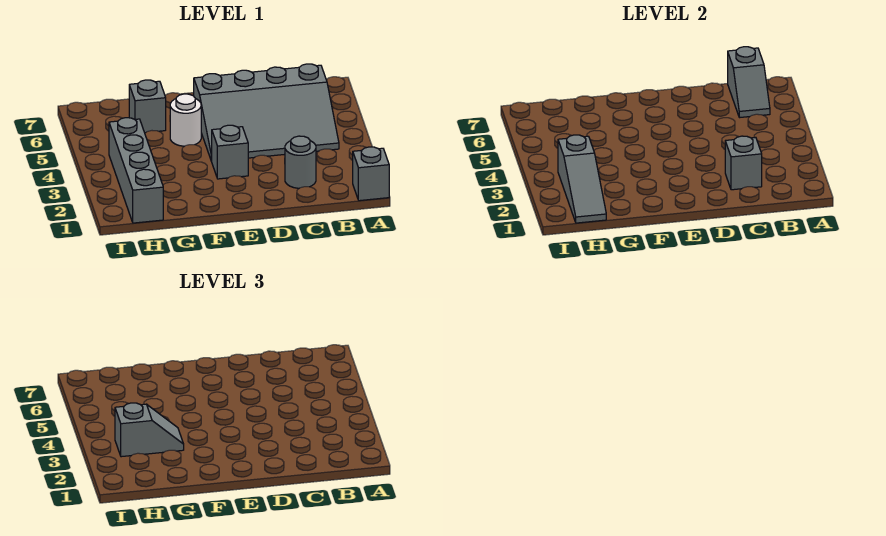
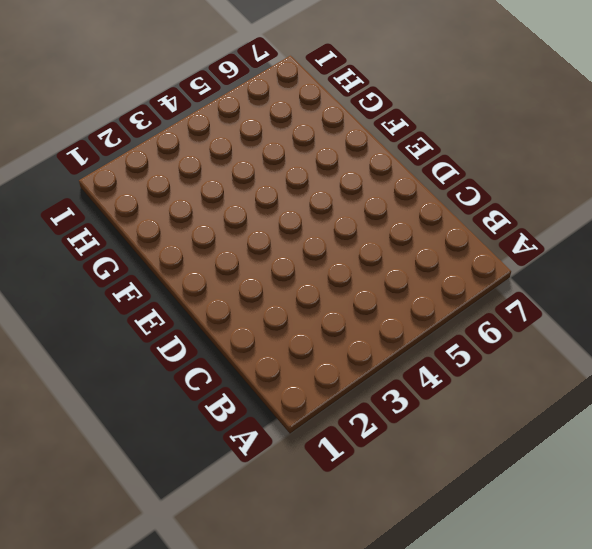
none -> grey brick A1 level 1
none -> grey slope B4:E6 level 1 top 6

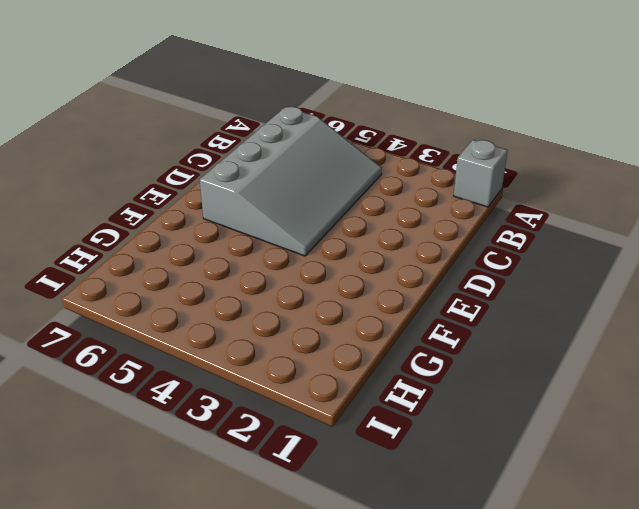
none -> grey round brick C2 level 1
none -> grey brick E3 level 1

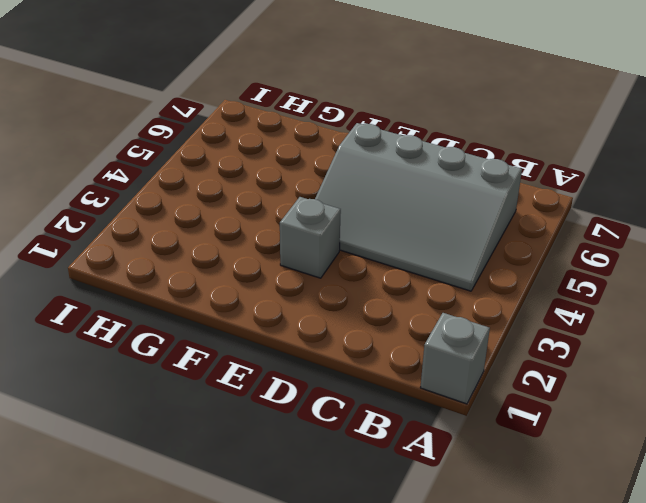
none -> grey round brick C2 level 1
none -> white round brick F5 level 1

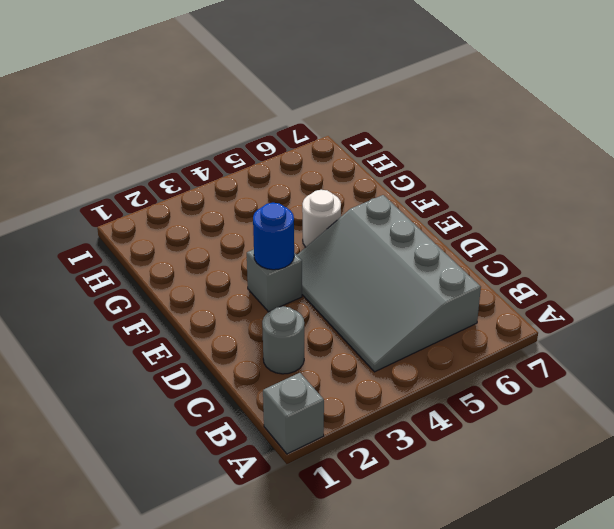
blue round brick E3 level 2 -> none
none -> grey brick G6 level 1
none -> grey brick H1:H4 level 1

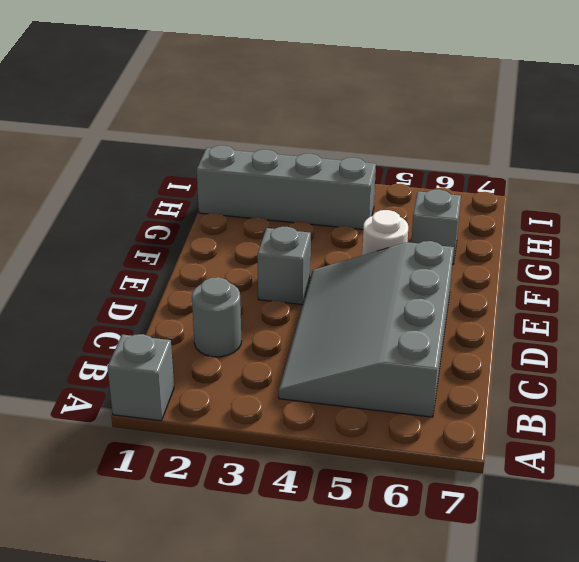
none -> grey slope B6:B7 level 2 top 7
none -> grey brick C2 level 2

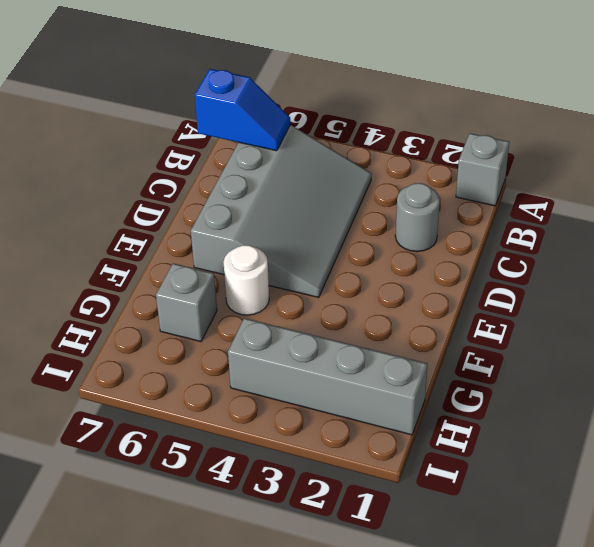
blue slope B6:B7 level 2 top 7 -> grey slope B6:B7 level 2 top 7
none -> grey brick E3 level 1
none -> grey brick C2 level 2

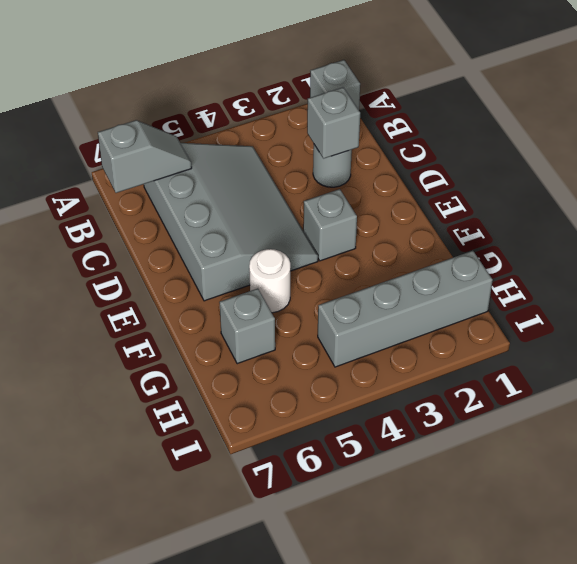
none -> grey slope H1:H3 level 2 top 3
none -> grey slope G3:H3 level 3 top H

